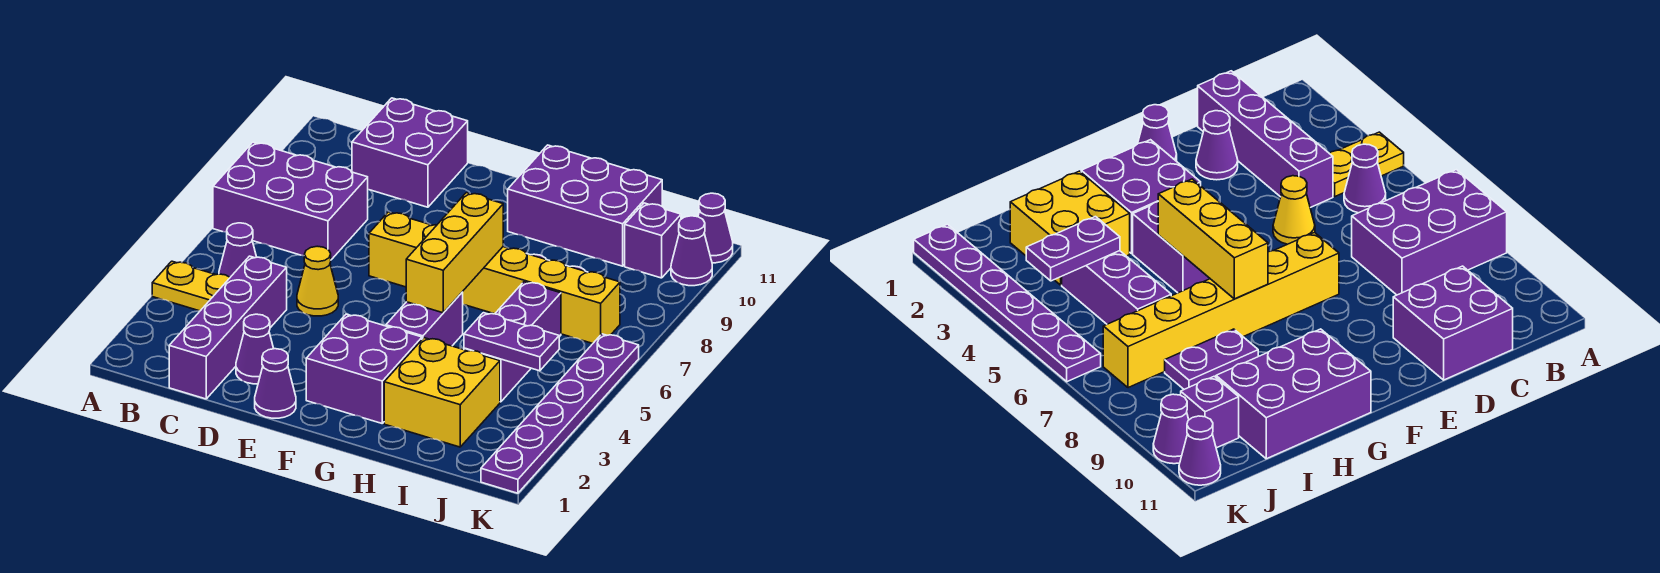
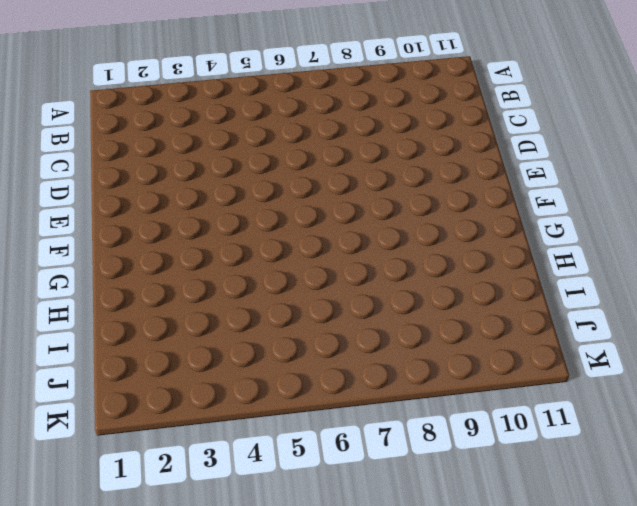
none -> yellow plate A4:B4 level 1
none -> purple brick A7:C8 level 1
none -> purple cone B5 level 1

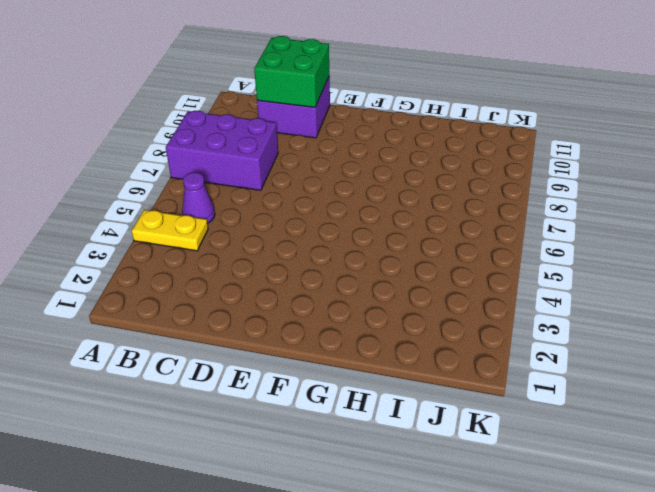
green brick C10:D11 level 2 -> none
none -> purple brick C1:C4 level 1
none -> purple cone D2 level 1
none -> yellow cone D5 level 1

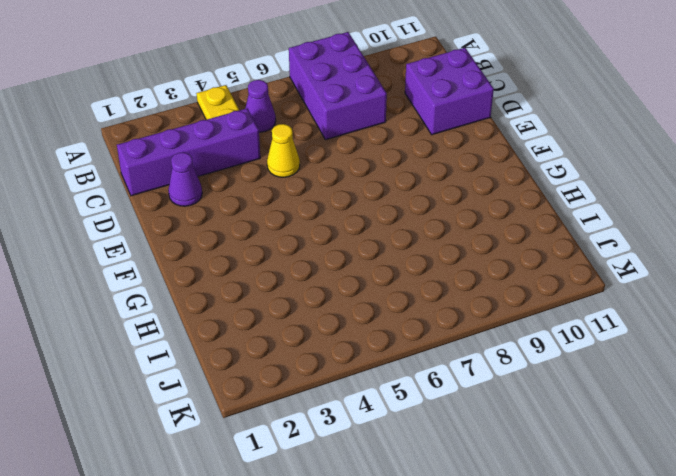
none -> purple cone E1 level 1
none -> yellow brick E7:J7 level 1
none -> purple brick F2:G3 level 1

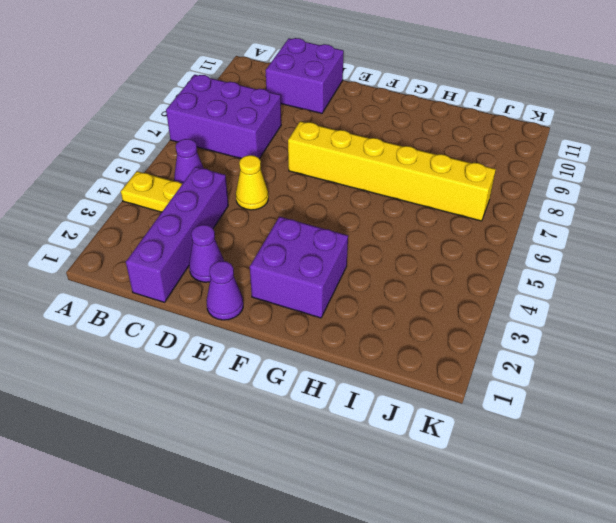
none -> purple brick G4:G5 level 1
none -> purple brick G10:I11 level 1
none -> yellow brick H2:I3 level 1

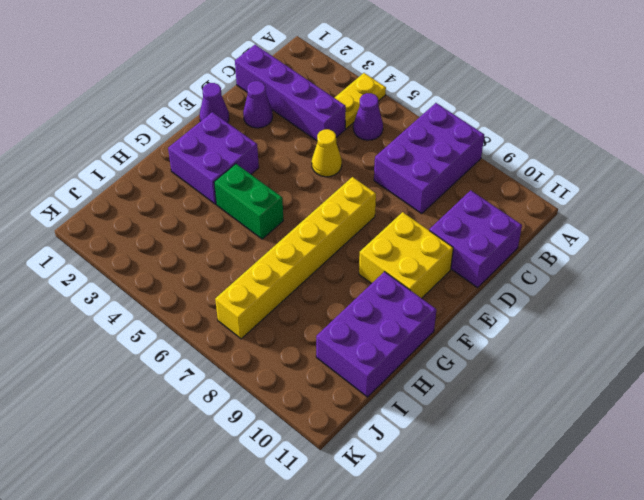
yellow brick E9:F10 level 1 -> yellow brick H2:I3 level 1
green brick G4:G5 level 1 -> purple brick G4:G5 level 1
none -> purple plate H8:I8 level 1
none -> purple brick I4:I6 level 1
none -> purple brick J10 level 1

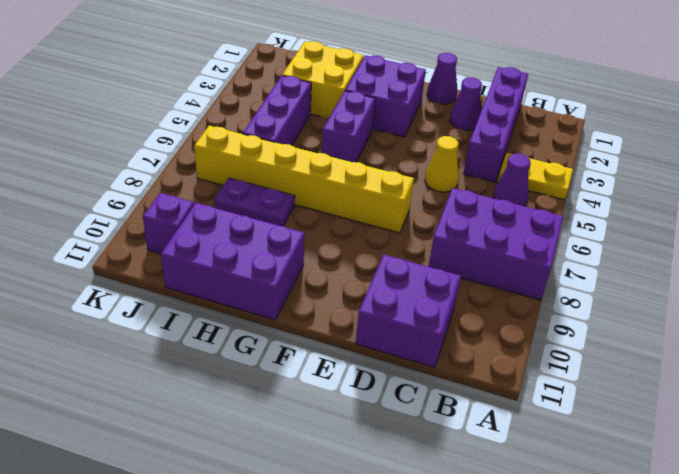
none -> purple plate K1:K6 level 1
none -> purple cone K10 level 1
none -> purple cone K11 level 1

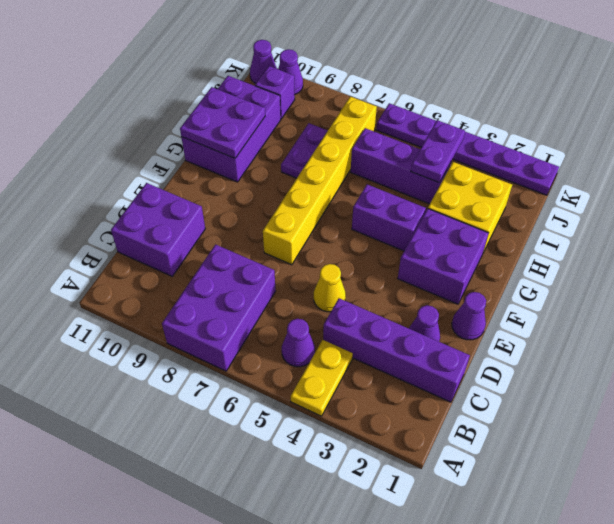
purple plate G10:H11 level 2 -> none
none -> yellow brick G5:G7 level 2

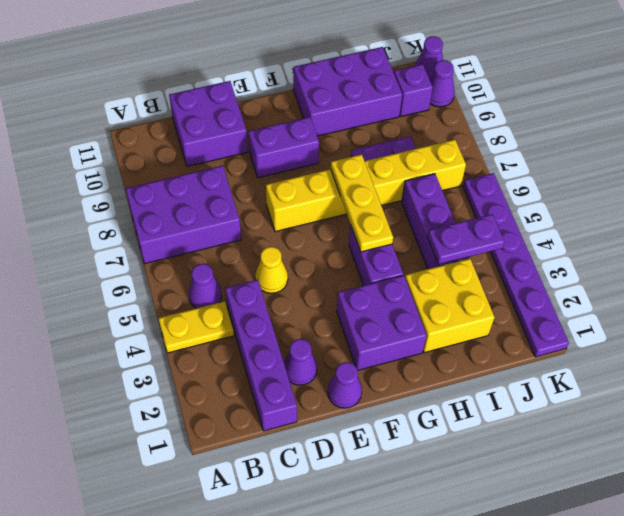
purple brick E9:F9 level 1 -> none
yellow plate G5:G7 level 2 -> yellow brick G5:G7 level 2

